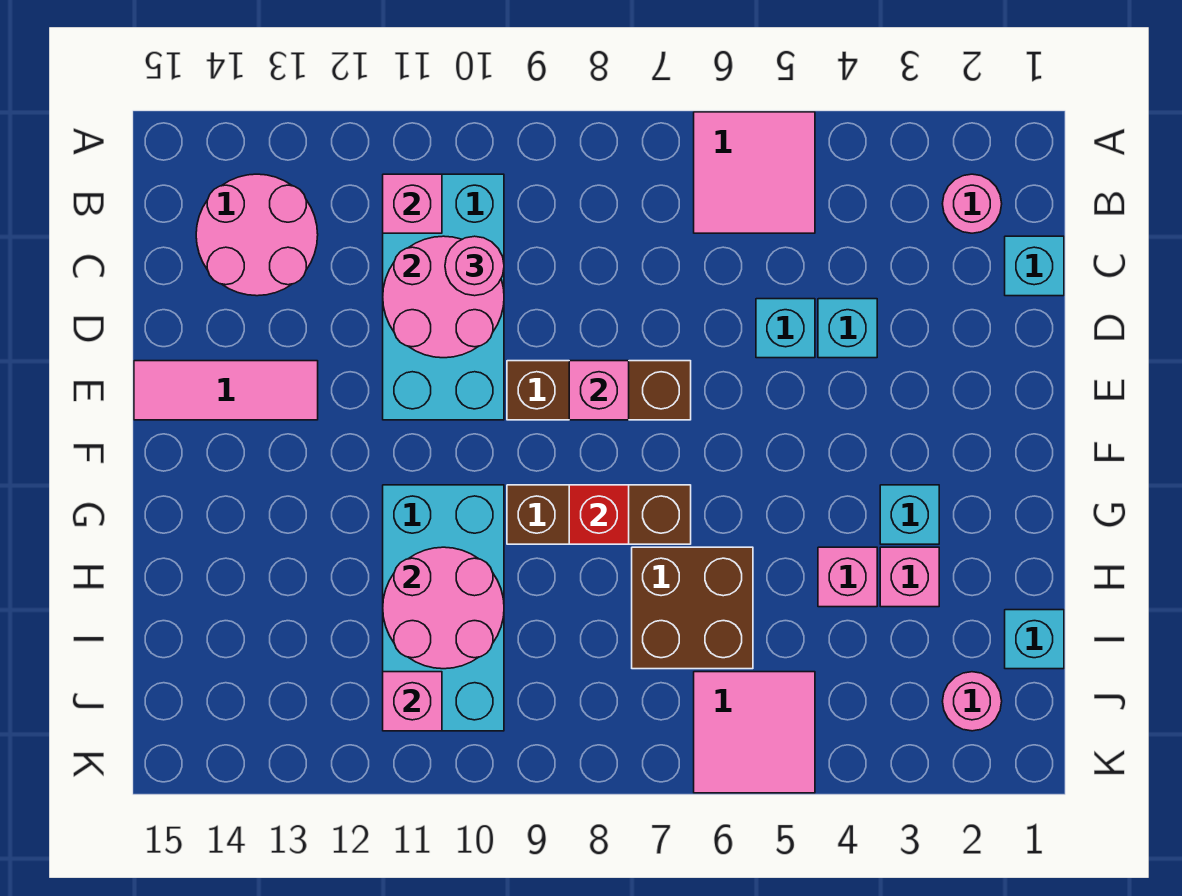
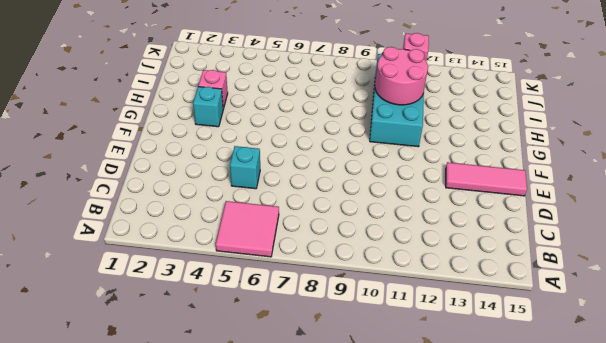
none -> pink round brick B2 level 1
none -> cyan brick B10:E11 level 1
none -> pink round brick B13:C14 level 1

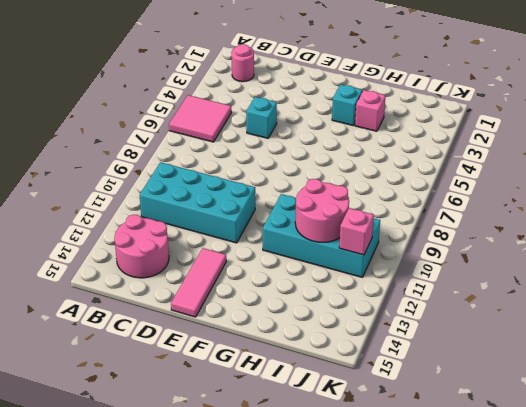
none -> cyan brick C1 level 1
none -> cyan brick D4 level 1
none -> brown brick E7:E9 level 1

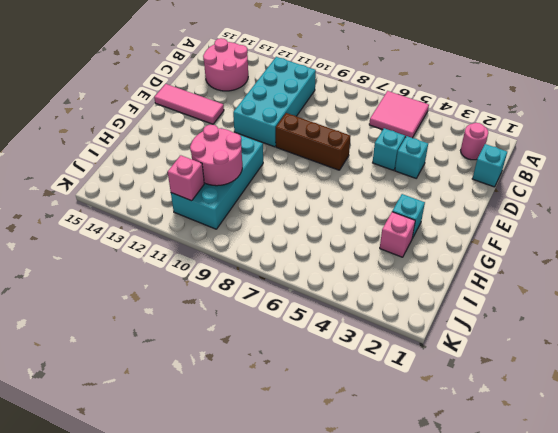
none -> brown brick G7:G9 level 1
none -> pink brick H4 level 1
none -> brown brick H6:I7 level 1

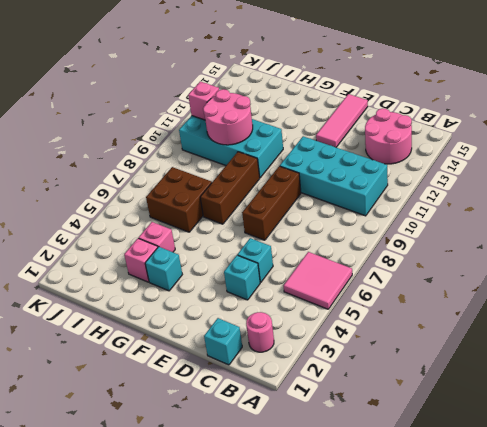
none -> cyan brick I1 level 1
none -> pink round brick J2 level 1
none -> pink tile J5:K6 level 1

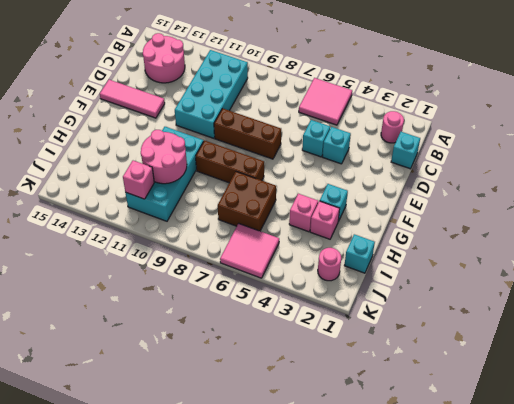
none -> pink brick B11 level 2
none -> pink round brick C10:D11 level 2
none -> pink brick E8 level 2

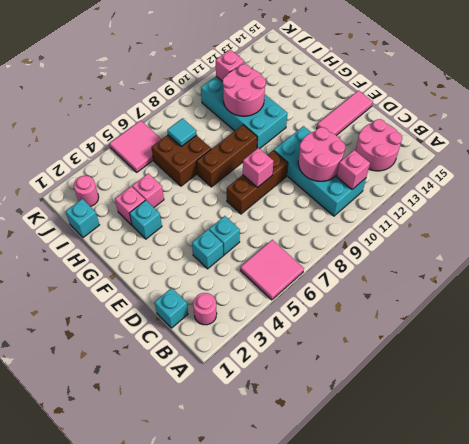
cyan tile I7 level 2 -> none
none -> red brick G8 level 2
none -> pink round brick C10 level 3

